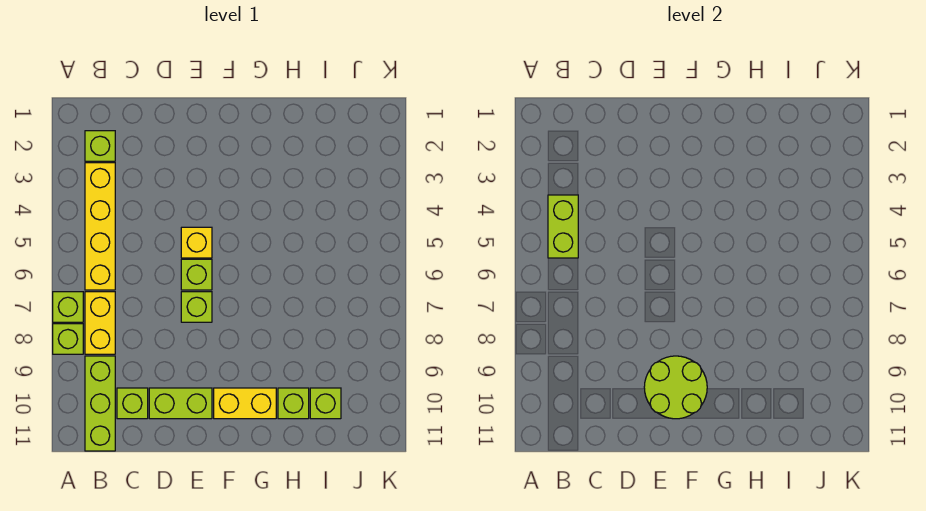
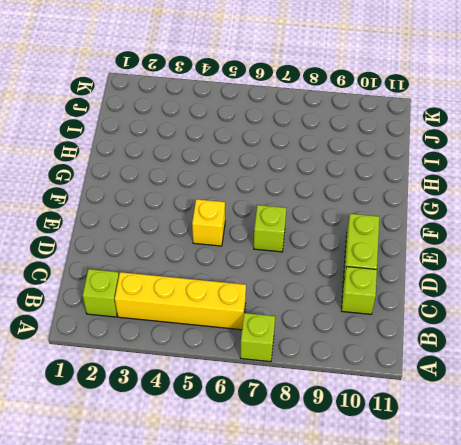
none -> lime brick A8 level 1
none -> yellow brick B7:B8 level 1
none -> lime brick B9:B11 level 1

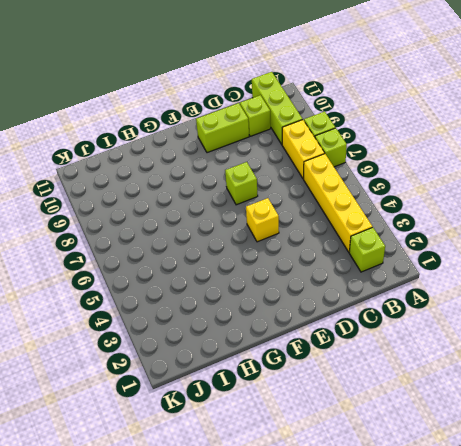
none -> lime brick E6 level 1
none -> yellow brick F10:G10 level 1
none -> lime brick H10 level 1

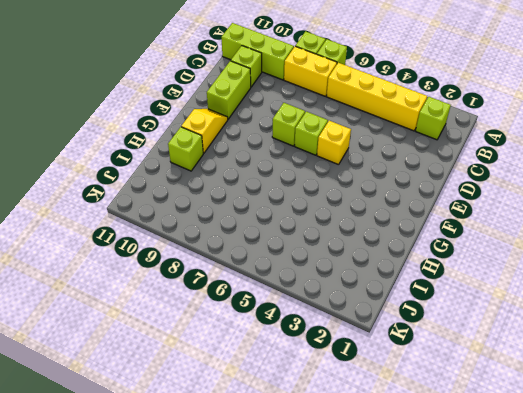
yellow slope F10:G10 level 1 top G -> yellow brick F10:G10 level 1
none -> lime brick I10 level 1
none -> lime brick B4:B5 level 2
none -> lime round brick E9:F10 level 2

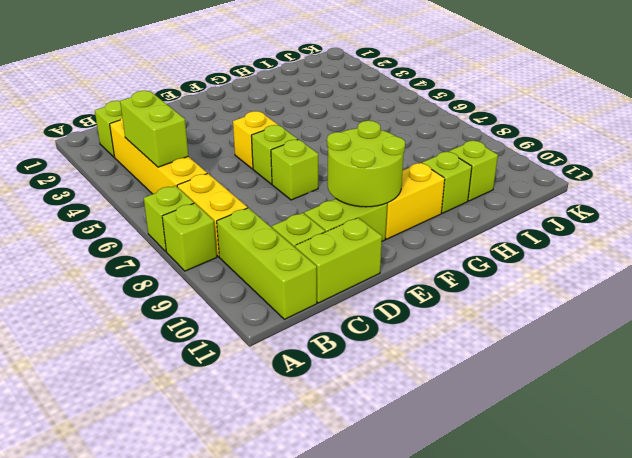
lime brick C11:D11 level 1 -> none

